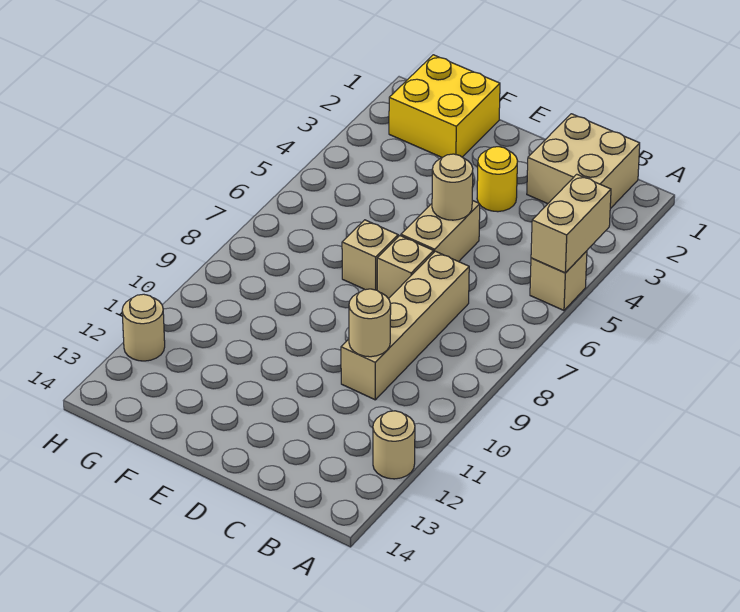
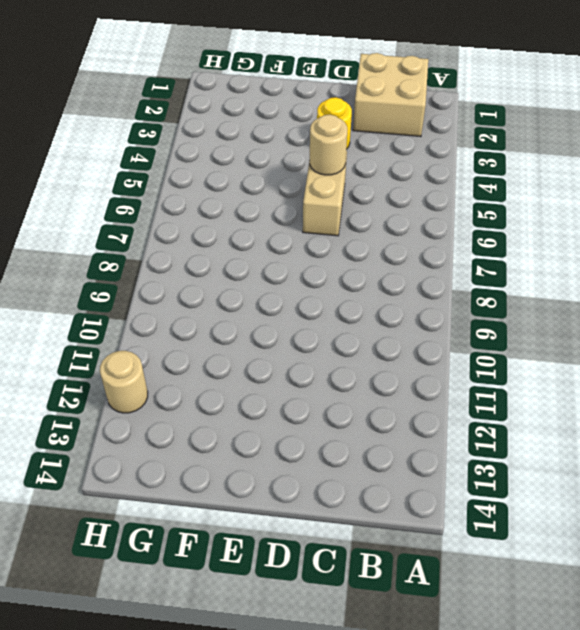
none -> tan brick A5 level 1
none -> tan round brick A12 level 1
none -> tan brick C7:C10 level 1

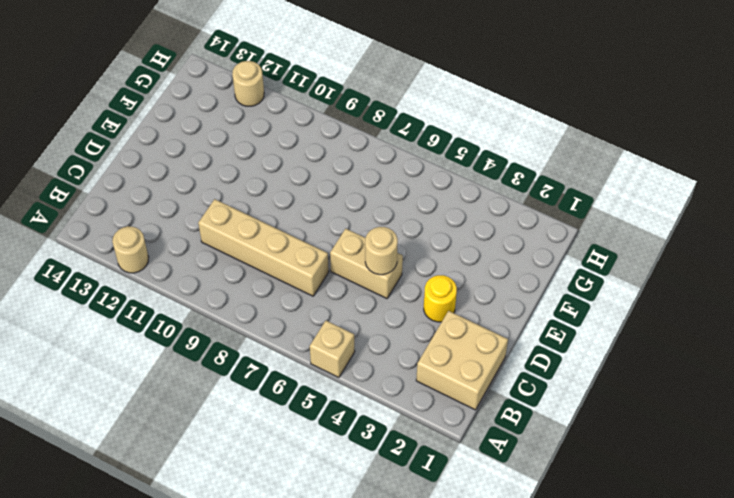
none -> tan brick D7 level 1
none -> tan brick E7 level 1
none -> yellow brick F1:G2 level 1

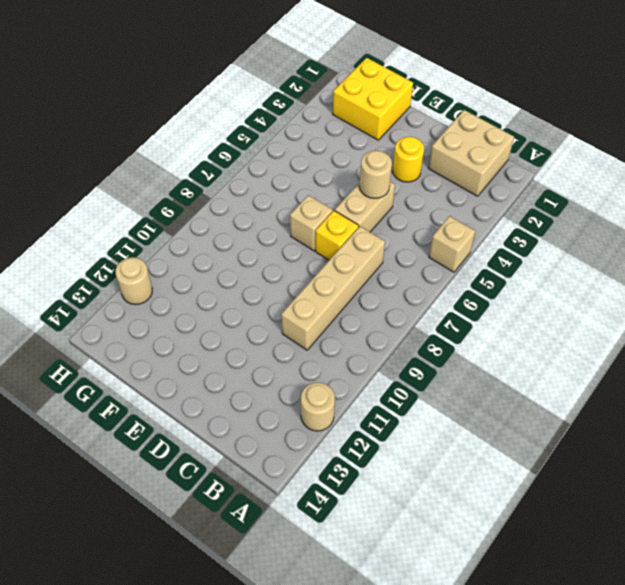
yellow brick D7 level 1 -> tan brick D7 level 1
none -> tan brick A4:A5 level 2
none -> tan round brick C10 level 2

